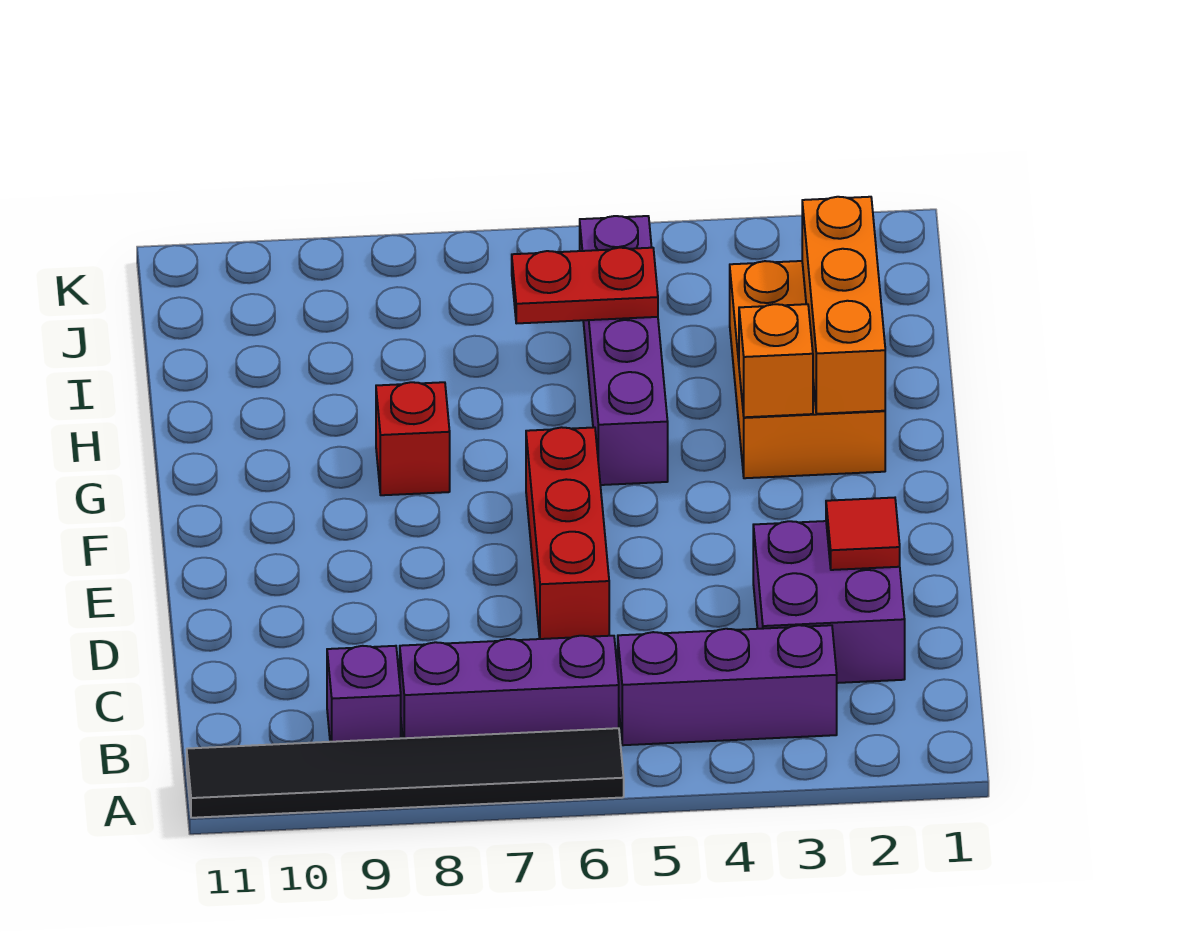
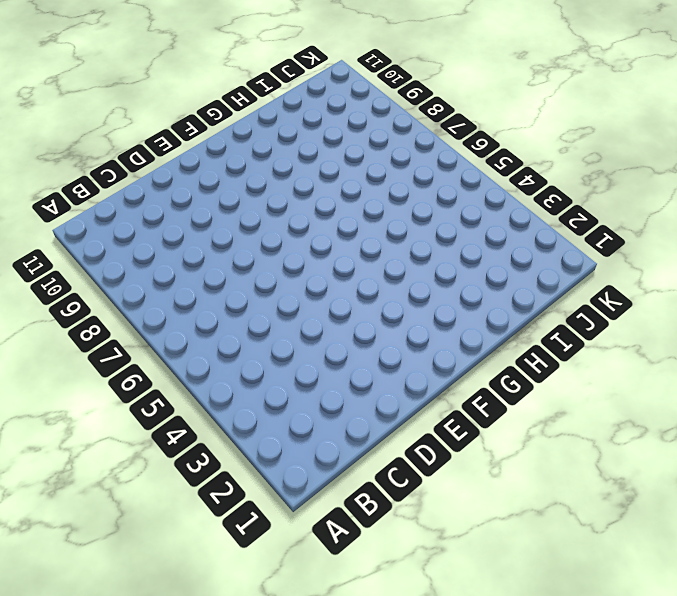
none -> black tile A6:A11 level 1
none -> purple brick B3:B5 level 1
none -> purple brick B6:B8 level 1

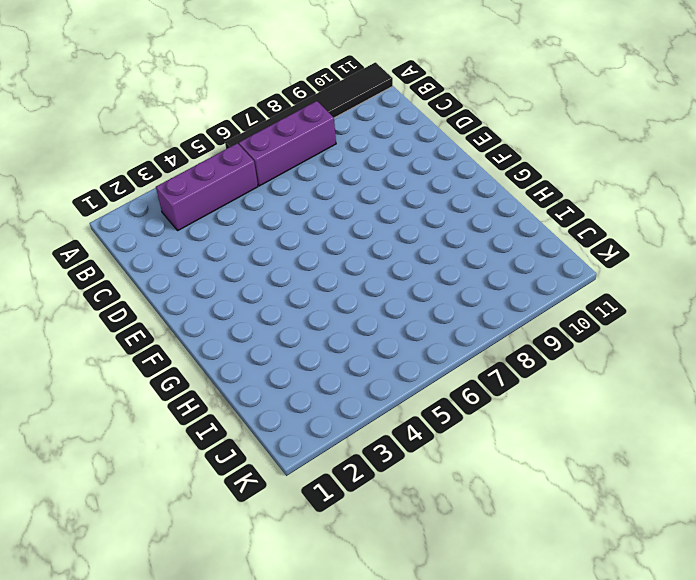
none -> purple brick B9 level 1
none -> purple brick C2:D3 level 1
none -> red brick D6:F6 level 1

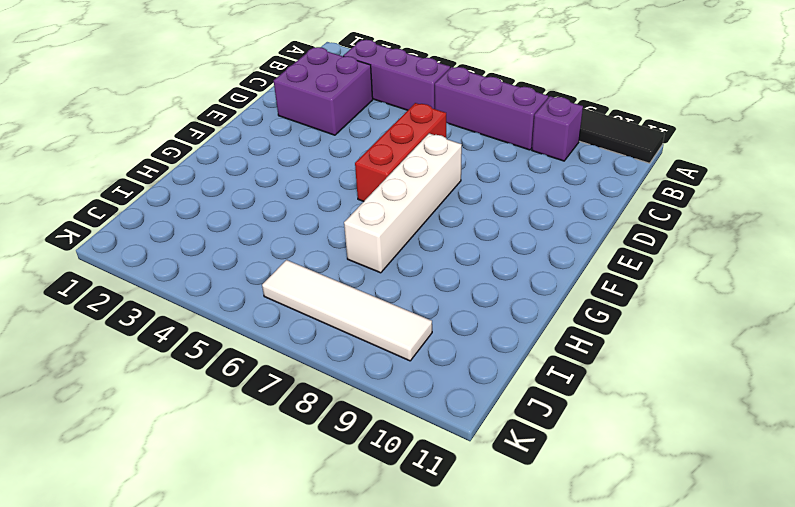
white brick E7:H7 level 1 -> none
white tile J6:J9 level 1 -> none
none -> orange brick G2:I3 level 1
none -> purple brick G5:J5 level 1
none -> red brick G8 level 1

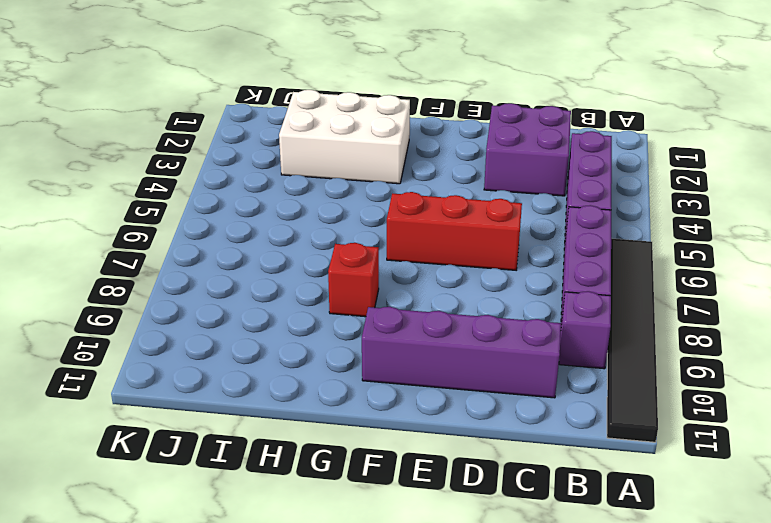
purple brick C10:F10 level 1 -> purple brick G5:J5 level 1
white brick G2:I3 level 1 -> orange brick G2:I3 level 1
none -> red tile D2 level 2
none -> orange brick G2:I2 level 2
none -> orange brick G3 level 2

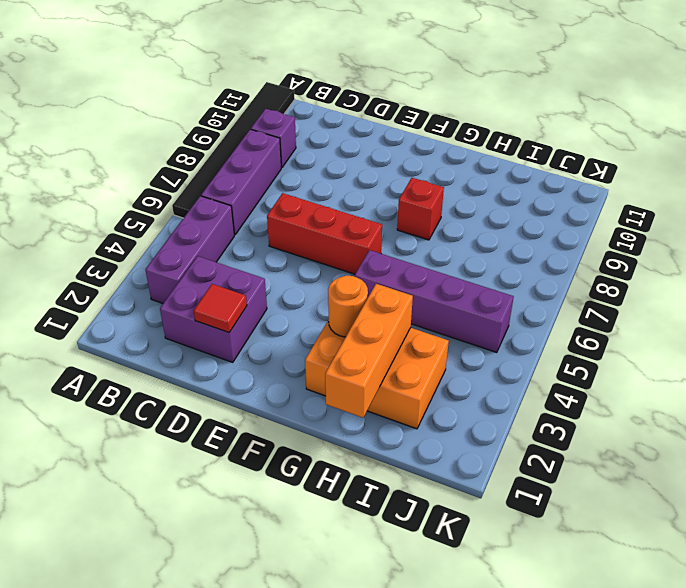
orange round brick G3 level 2 -> orange brick G3 level 2
orange brick H1:H3 level 2 -> orange brick G2:I2 level 2
none -> red plate I5:I6 level 2

